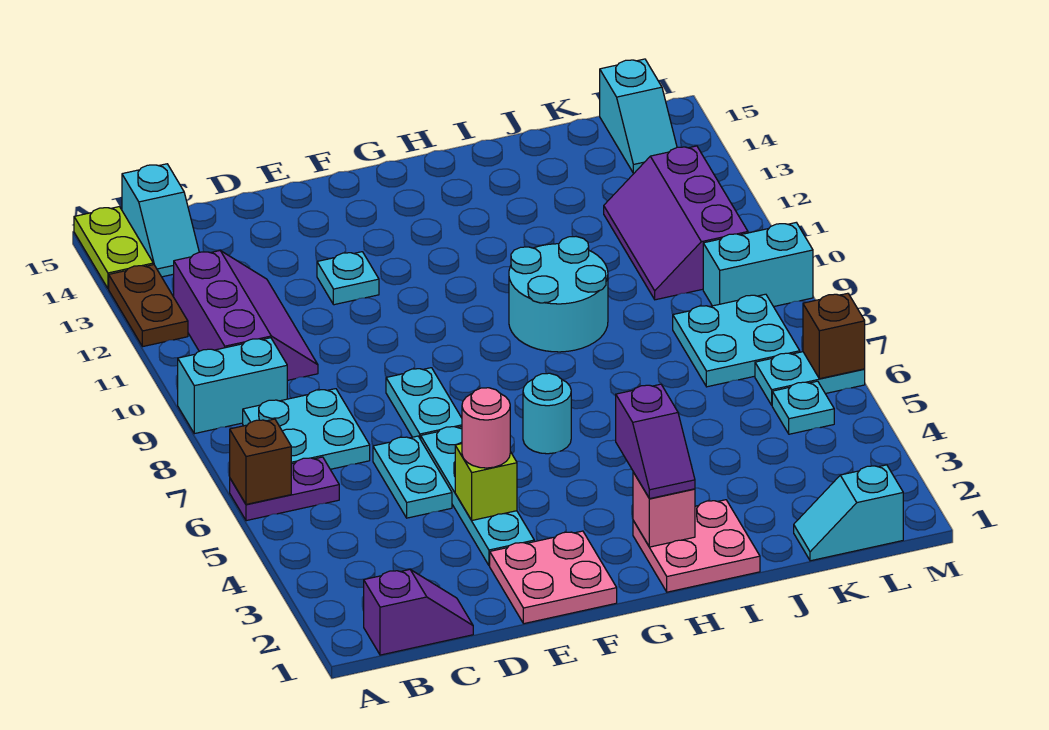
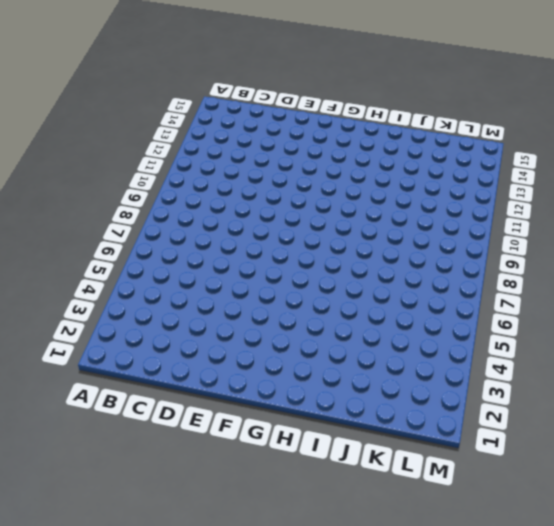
none -> purple plate A6:B6 level 1
none -> cyan brick A9:B9 level 1
none -> brown plate A12:A13 level 1

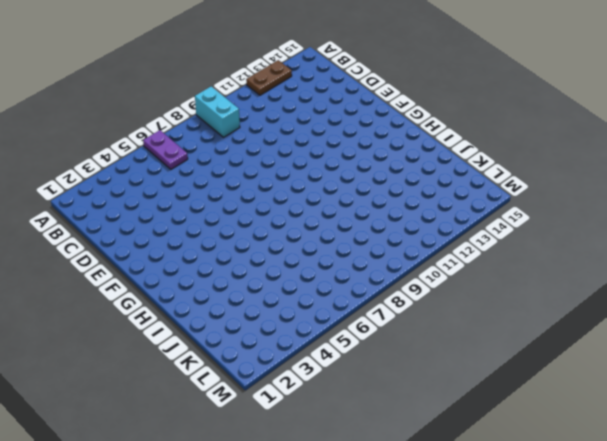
none -> lime plate A14:A15 level 1
none -> purple slope B1:C1 level 1 top B
none -> cyan plate B7:C8 level 1

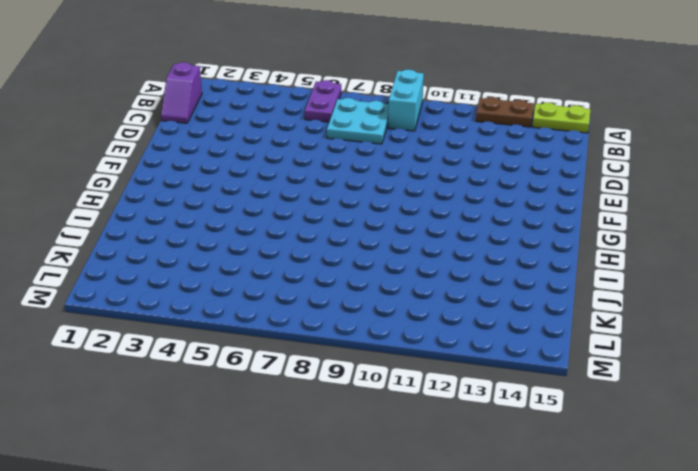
none -> purple slope B10:C12 level 1 top B
none -> cyan slope B14:B15 level 1 top 15
none -> cyan plate D5:D6 level 1

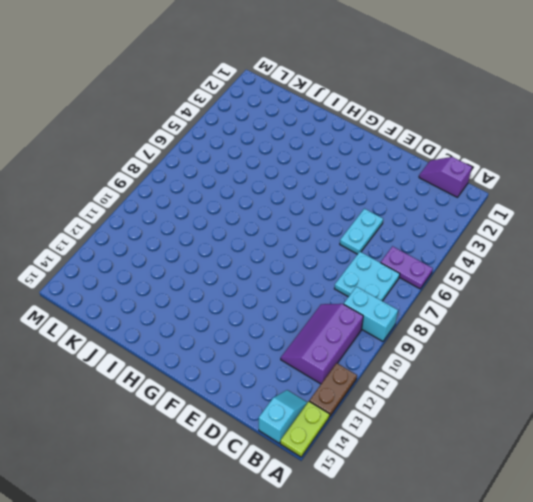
none -> pink plate E1:F2 level 1
none -> cyan plate E3:E6 level 1
none -> cyan plate E7:E8 level 1

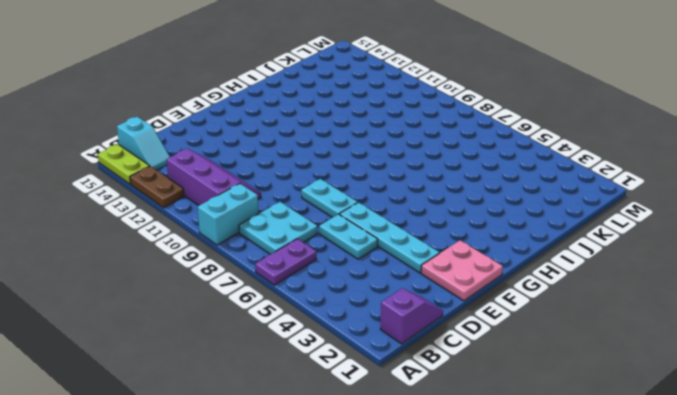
none -> cyan plate E12 level 1
none -> cyan round brick G6 level 1
none -> pink plate H1:I2 level 1

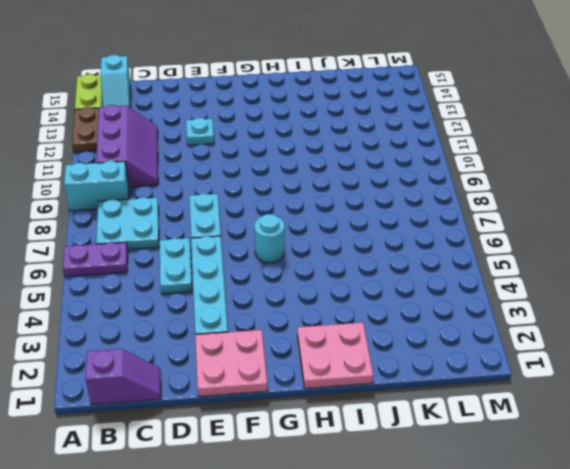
none -> cyan round brick H9:I10 level 1
none -> cyan slope K1:L1 level 1 top L
none -> cyan plate K7:L8 level 1

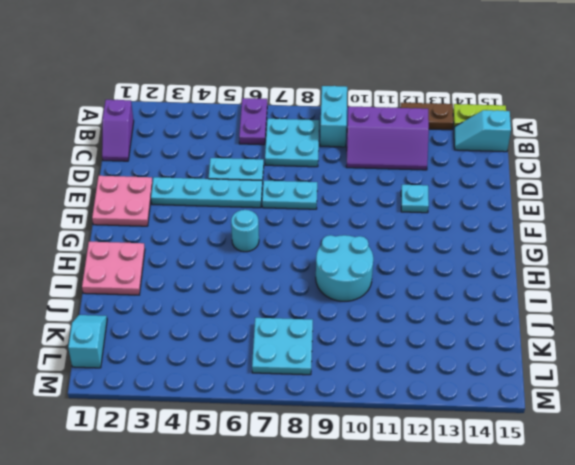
none -> purple slope K10:L12 level 1 top L
none -> cyan plate L5 level 1
none -> cyan plate L6:M6 level 1

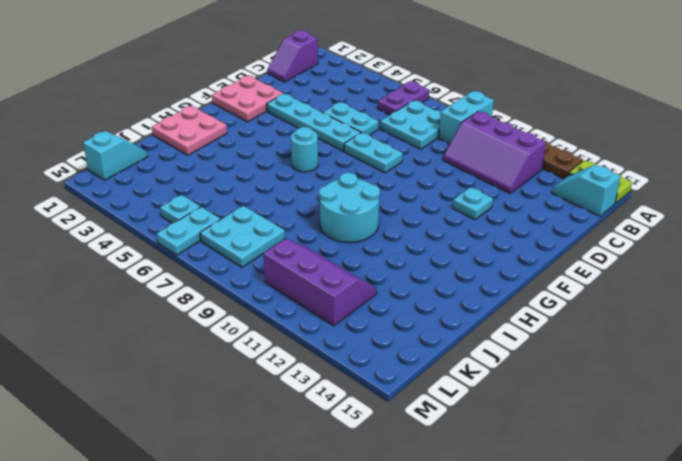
none -> cyan brick L9:M9 level 1
none -> cyan slope L14:L15 level 1 top 15
none -> brown brick A6 level 2

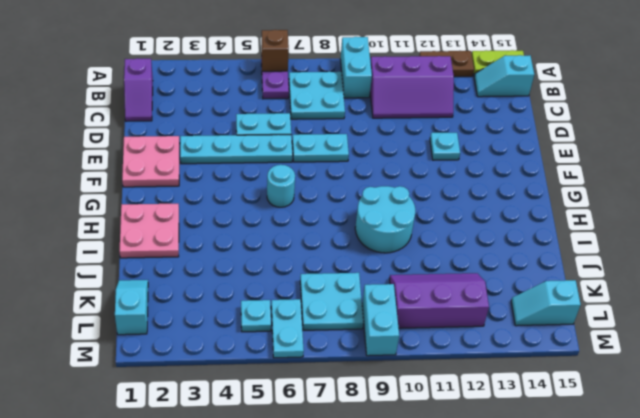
none -> lime brick E4 level 2
none -> pink brick H2 level 2
none -> brown brick M6 level 2

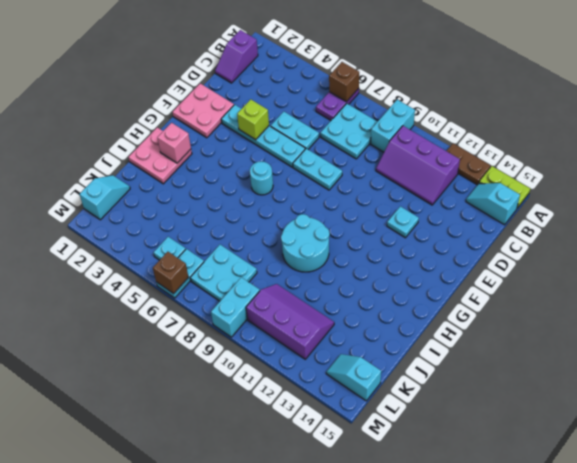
none -> pink round brick E4 level 3
none -> purple slope H2:H3 level 3 top 3

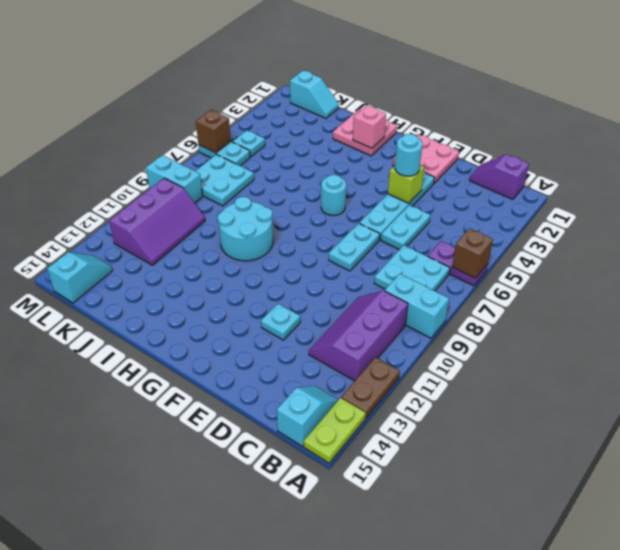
cyan round brick E4 level 3 -> pink round brick E4 level 3
none -> purple slope H2:H3 level 3 top 3

